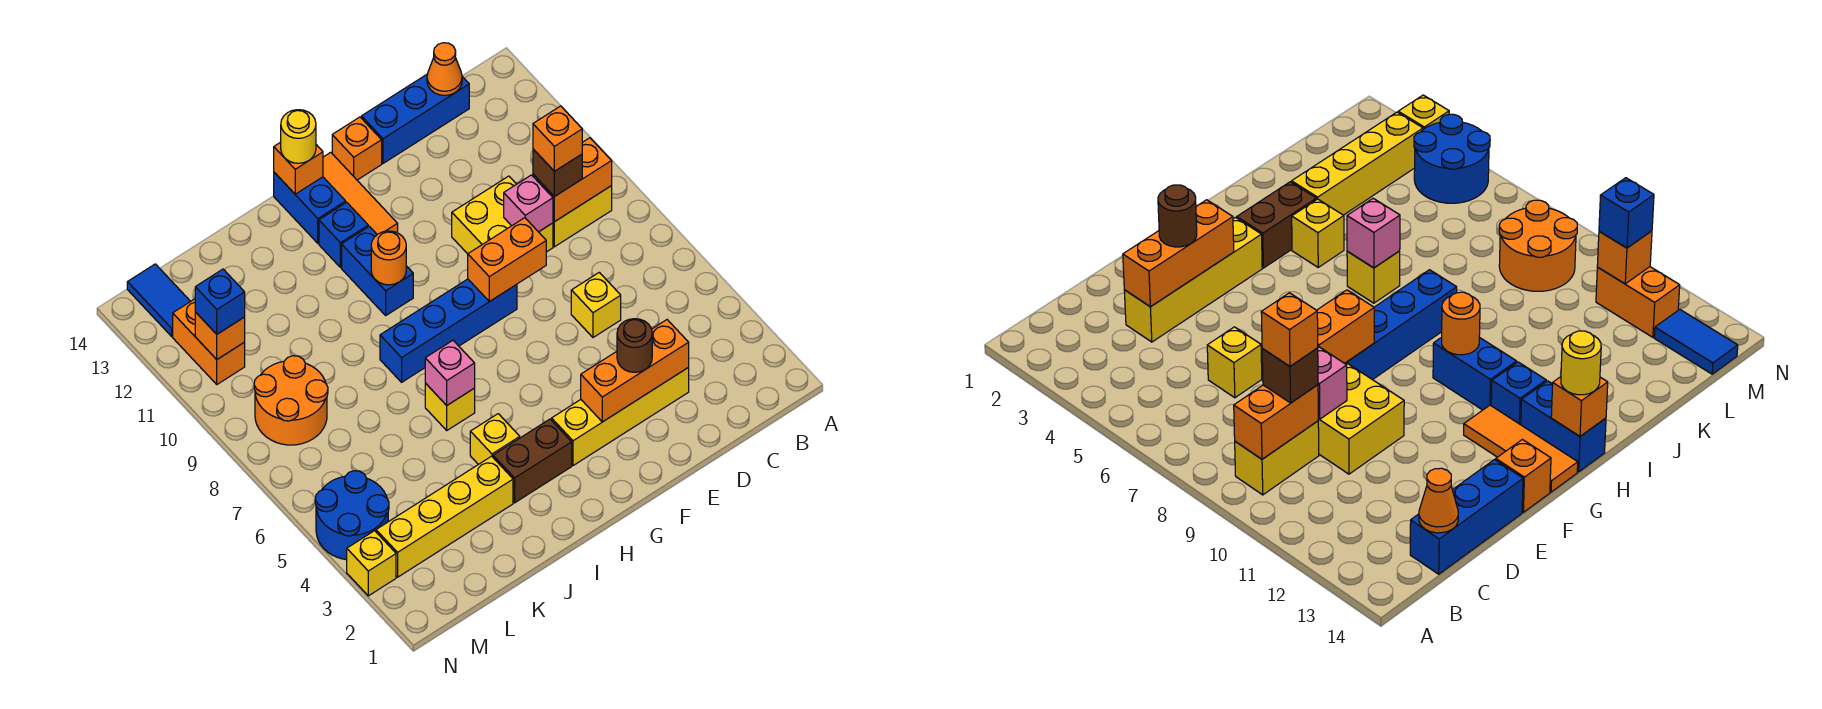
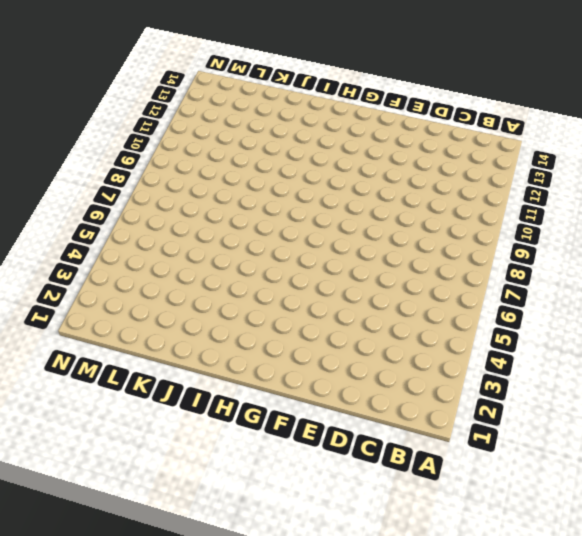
none -> yellow brick B9:C9 level 1
none -> blue brick C14:E14 level 1
none -> yellow brick D3:G3 level 1
none -> yellow brick D6 level 1

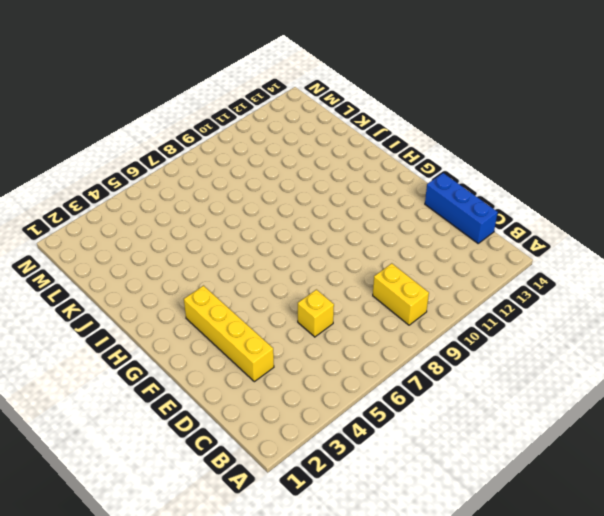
none -> yellow brick D9:E10 level 1
none -> blue brick F8:I8 level 1
none -> orange brick F14 level 1
none -> orange tile G12:G14 level 1

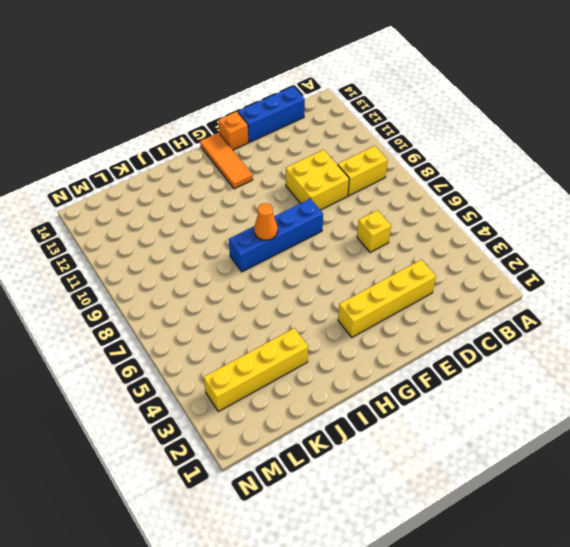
orange cone H8 level 2 -> orange cone C14 level 2
none -> brown brick H3:I3 level 1
none -> blue brick H10:H11 level 1
none -> blue brick H12 level 1
none -> blue brick H13:H14 level 1

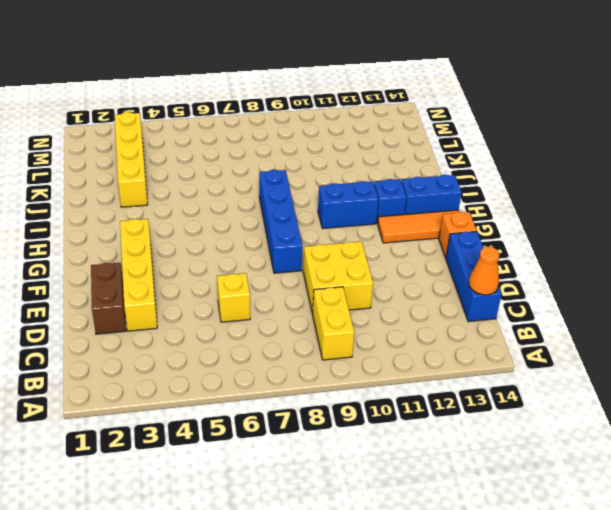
brown brick D2:E2 level 1 -> brown brick H3:I3 level 1
none -> yellow brick I4 level 1
none -> yellow brick I6 level 1
none -> orange round brick L8:M9 level 1
none -> blue round brick M4:N5 level 1

